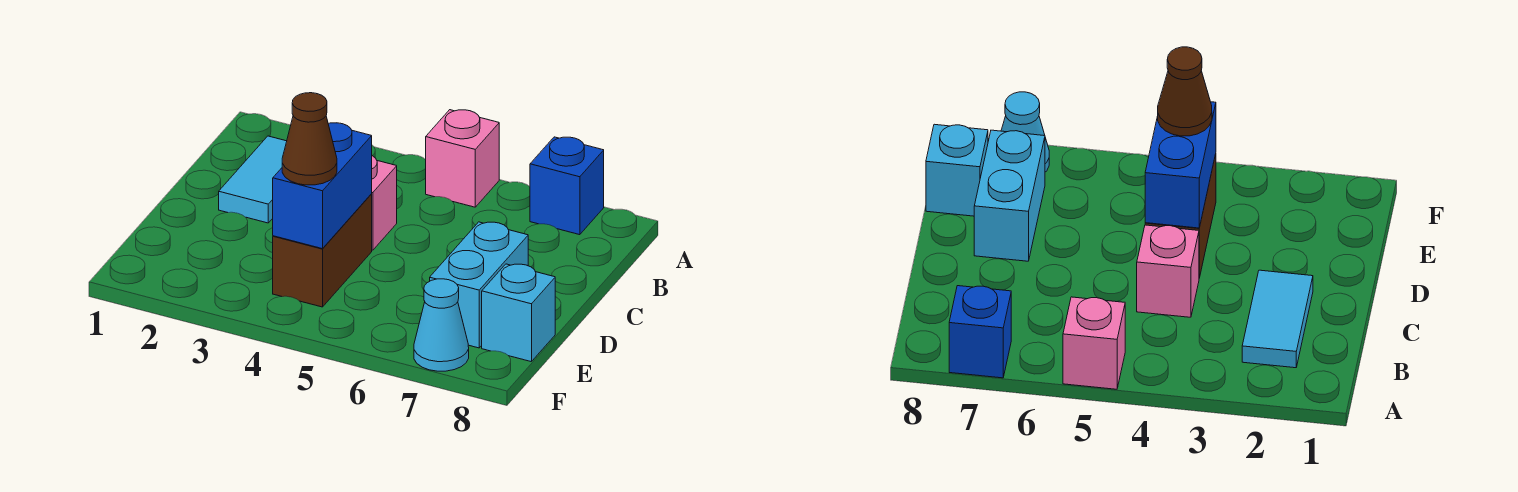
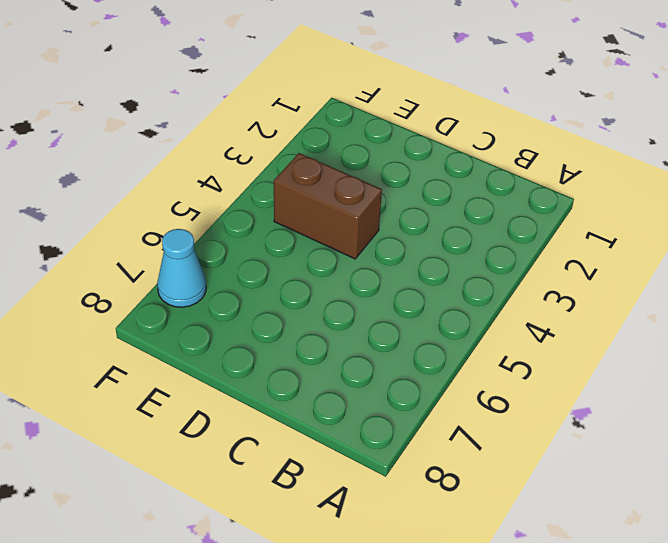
none -> pink brick A5 level 1
none -> blue brick A7 level 1

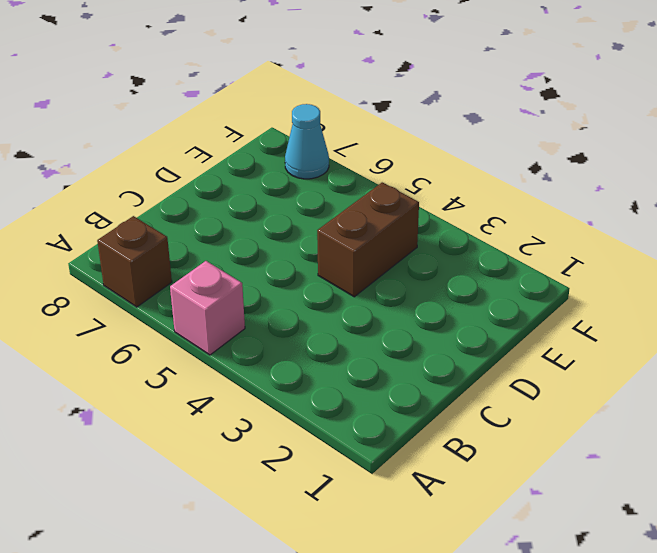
brown brick A7 level 1 -> blue brick A7 level 1
none -> cyan tile B2:C2 level 1
none -> pink brick C4 level 1

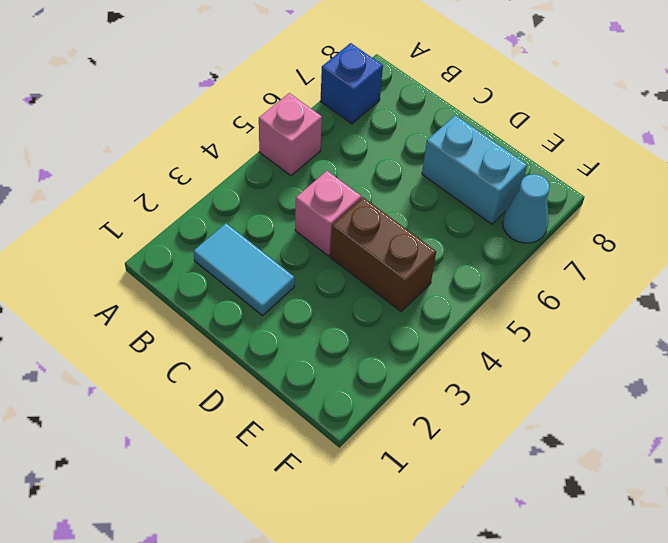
none -> cyan brick E8 level 1
none -> blue brick D4:E4 level 2

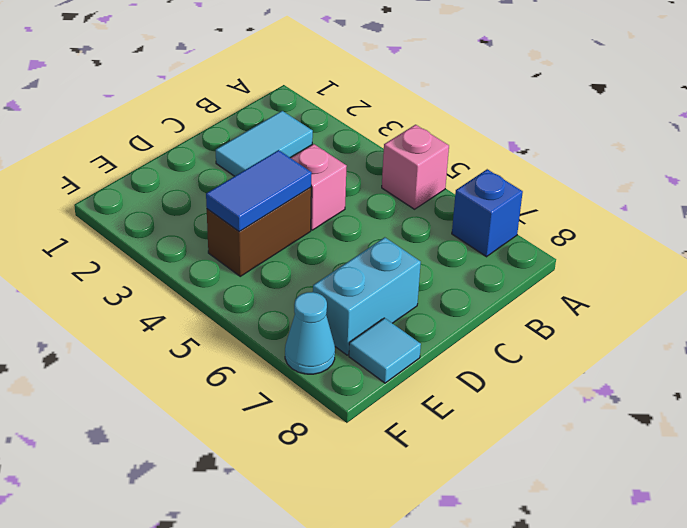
blue tile D4:E4 level 2 -> blue brick D4:E4 level 2
cyan tile E8 level 1 -> cyan brick E8 level 1
none -> brown cone E4 level 3

